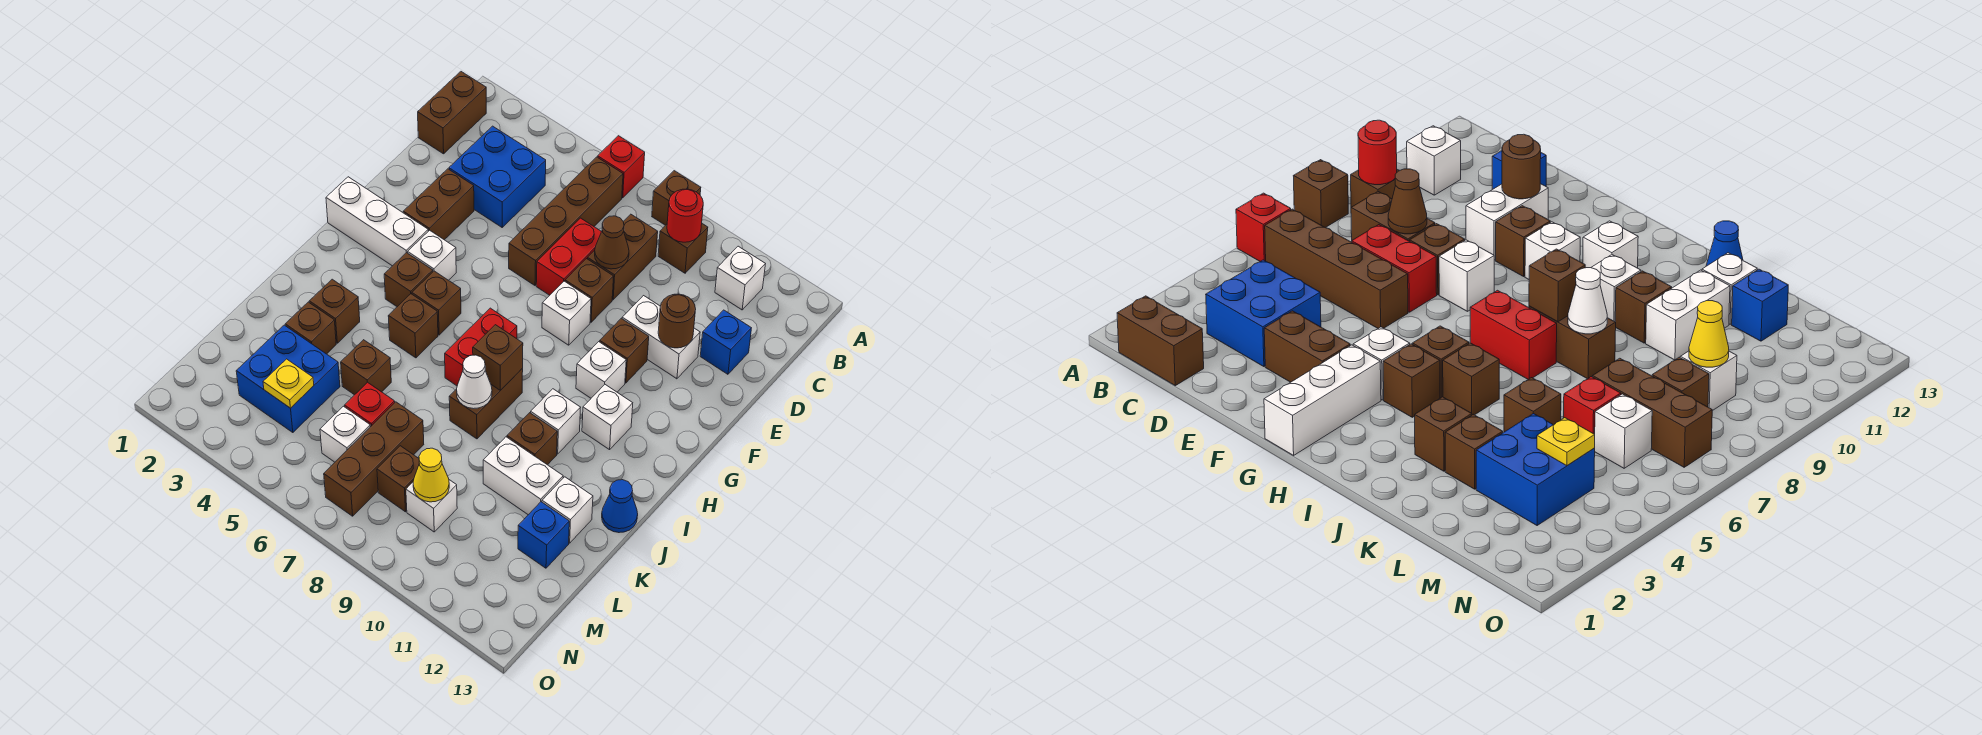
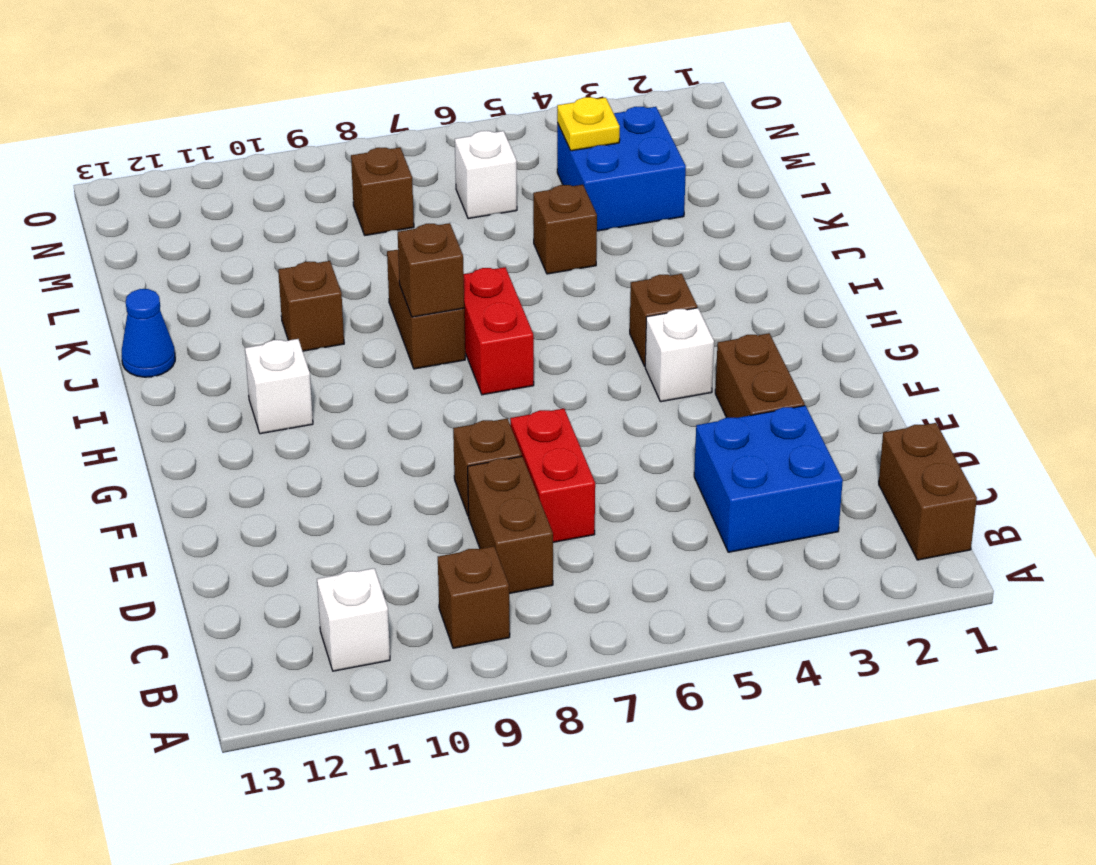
none -> red brick A6 level 1
none -> brown brick A8 level 1
none -> brown brick B6:E6 level 1
none -> blue brick D12 level 1

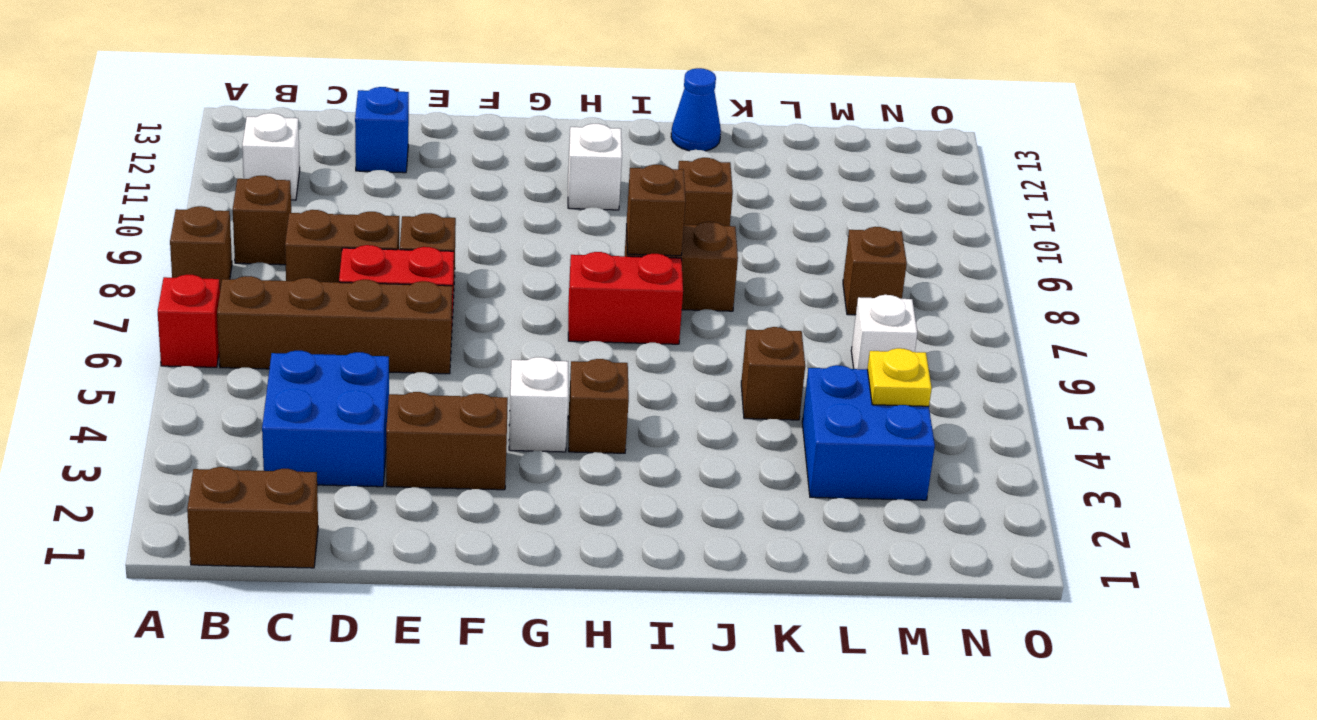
none -> white brick E10:E11 level 1
none -> white brick F8 level 1
none -> brown brick F10 level 1
none -> white brick G1:G3 level 1

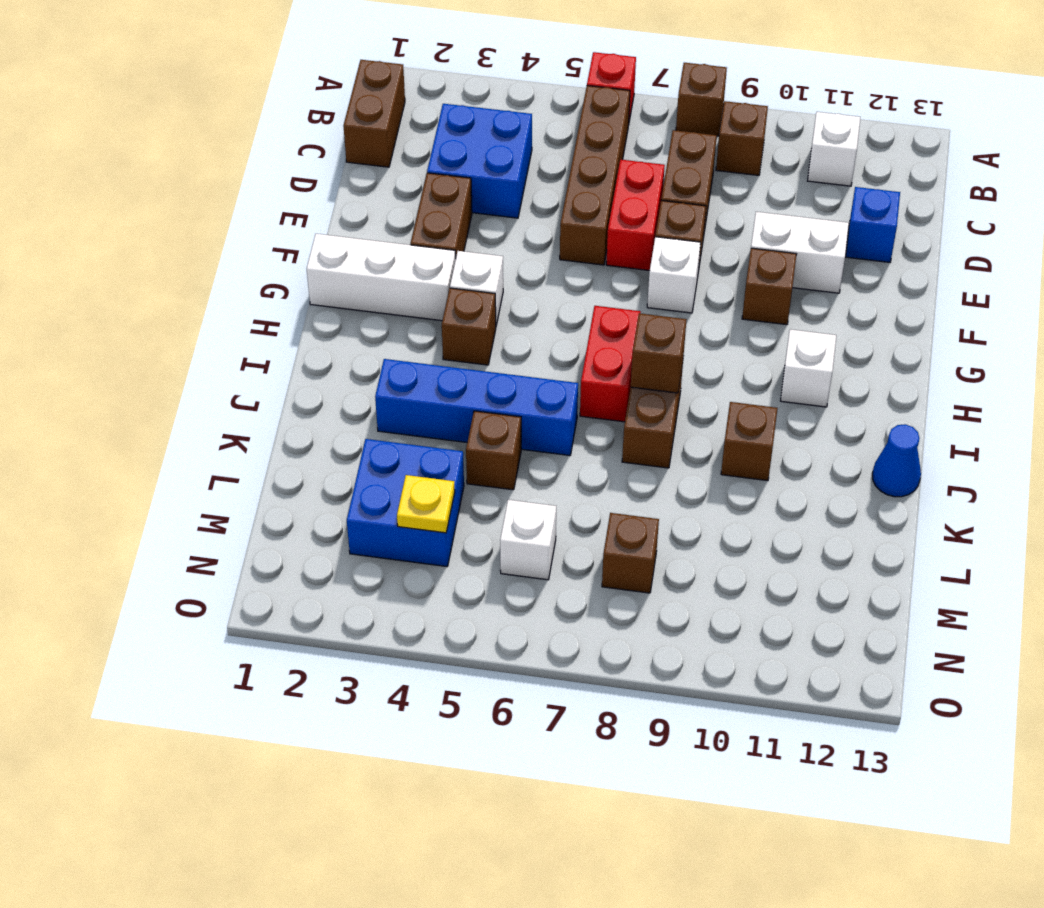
blue brick J3:J6 level 1 -> brown brick J3 level 1
none -> white brick G10 level 1
none -> brown brick H5 level 1
none -> brown brick I5 level 1
none -> white brick I10 level 1

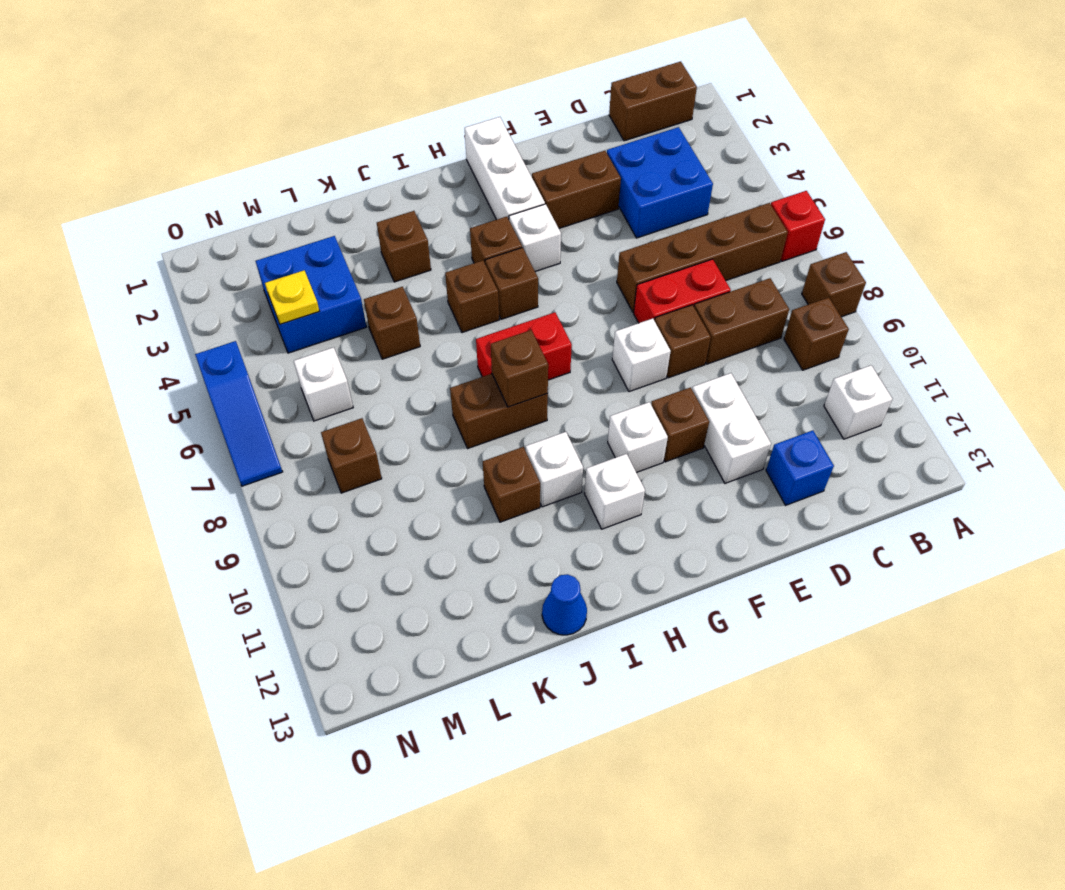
blue slope O5:O7 level 1 top 5 -> none
none -> brown brick K3 level 1
none -> white brick K10:K11 level 1
none -> white brick K12 level 1
none -> red brick L6 level 1

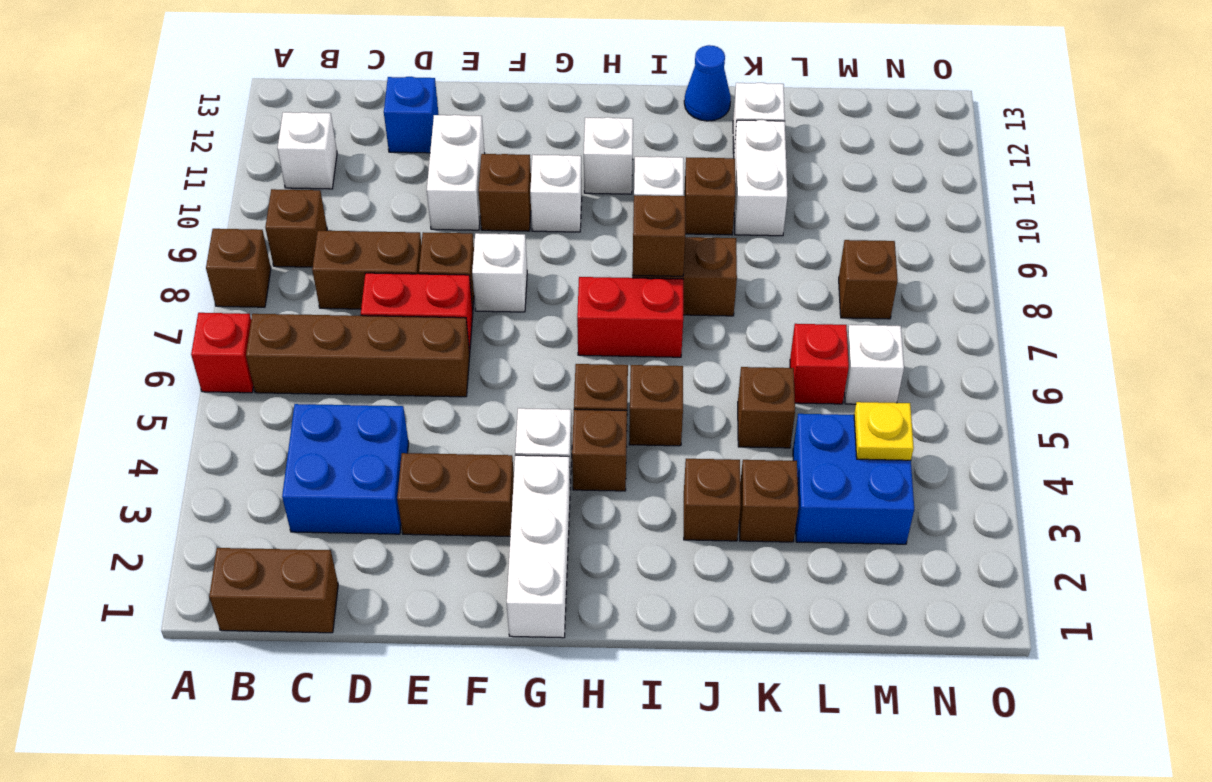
none -> brown brick L7:N7 level 1
none -> blue brick L12 level 1
none -> white brick M9 level 1
none -> red round brick B9 level 2

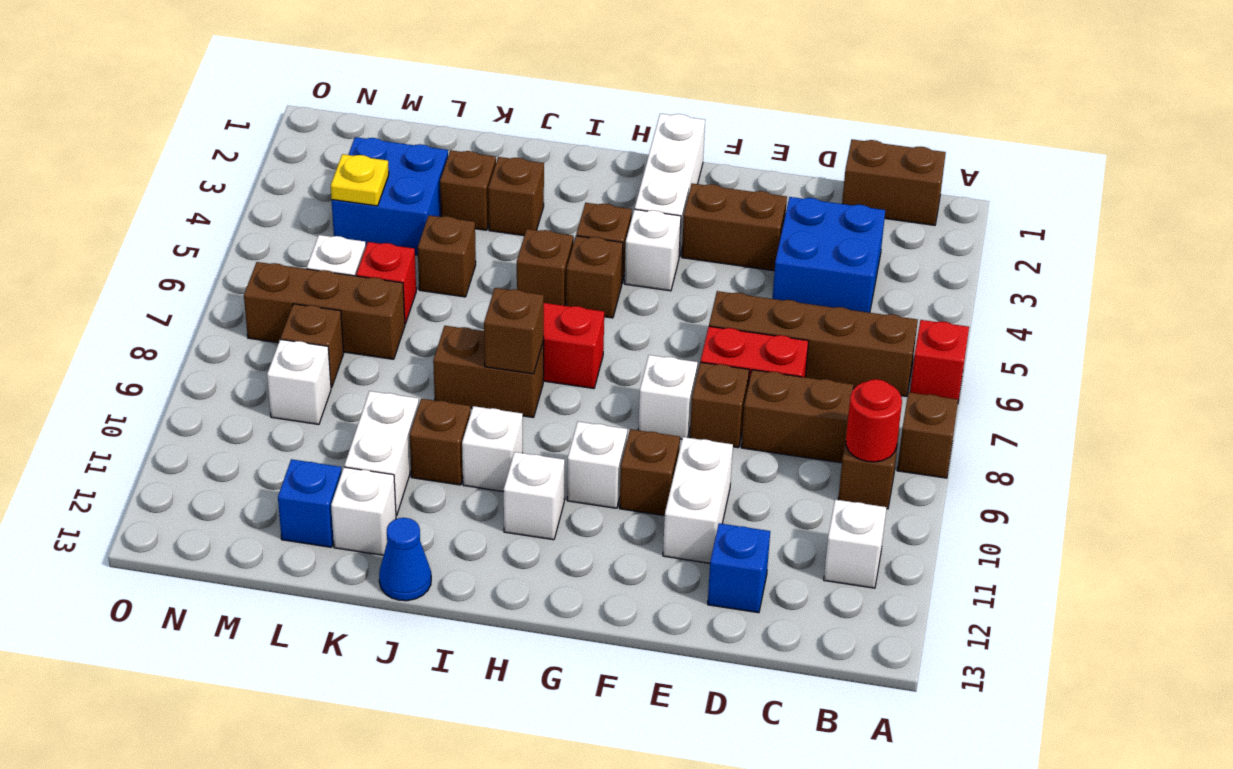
none -> brown cone D8 level 2
none -> brown round brick E11 level 2
none -> white cone J8 level 2
none -> yellow cone M9 level 2

